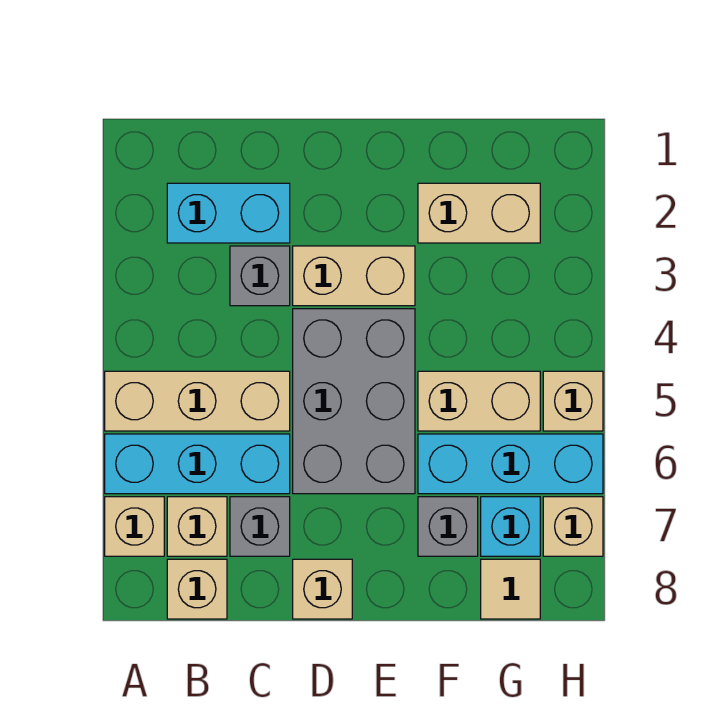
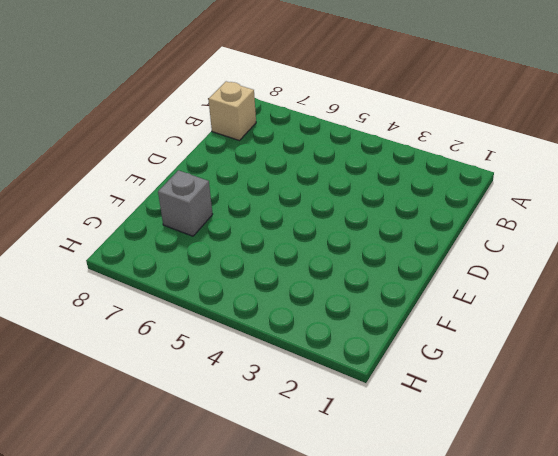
none -> tan brick A5:C5 level 1
none -> cyan brick A6:C6 level 1
none -> tan brick A7 level 1

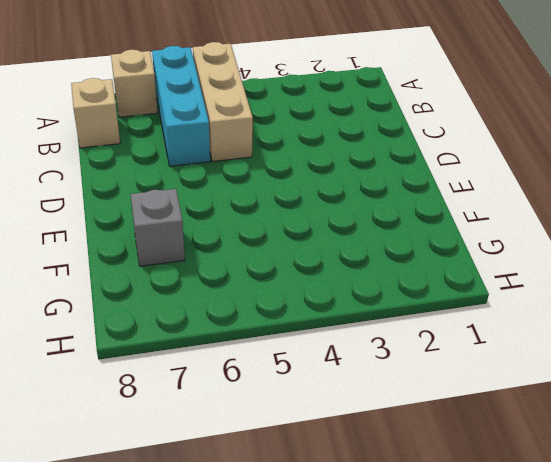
none -> cyan brick B2:C2 level 1
none -> tan brick B7 level 1
none -> grey brick C3 level 1

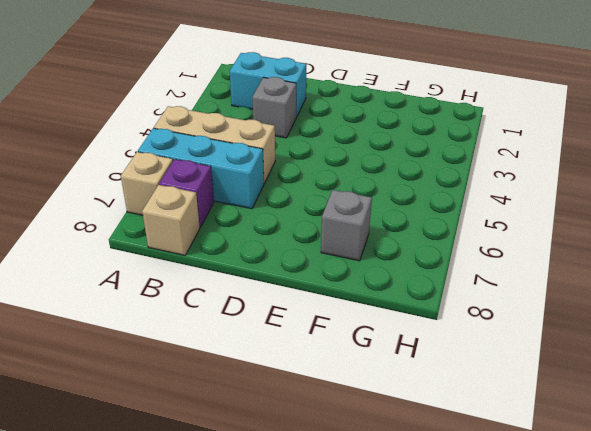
purple brick B7 level 1 -> tan brick B7 level 1
none -> grey brick C7 level 1
none -> tan brick D3:E3 level 1
none -> grey brick D4:E6 level 1

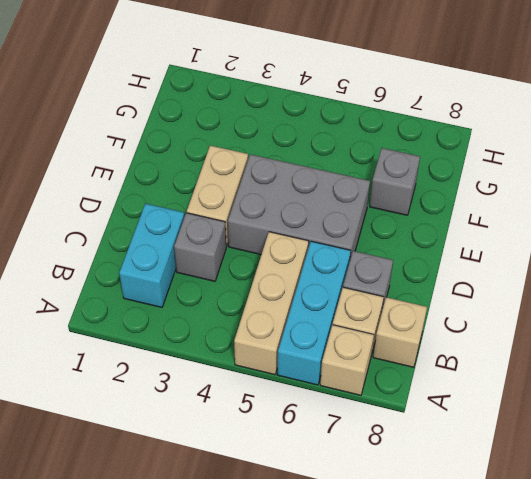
none -> tan brick D8 level 1
none -> tan brick F2:G2 level 1
none -> tan brick F5:G5 level 1

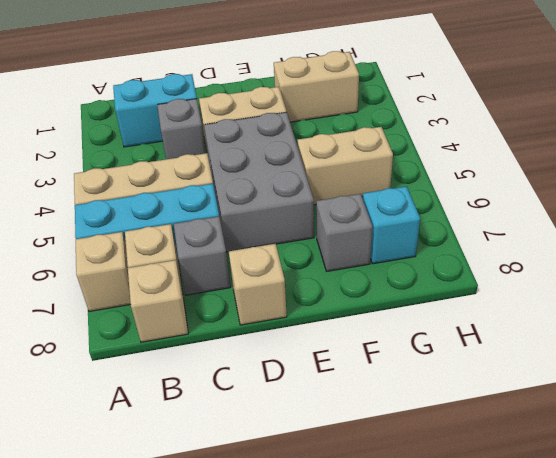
none -> cyan brick F6:H6 level 1
none -> tan tile G8 level 1
none -> tan brick H5 level 1

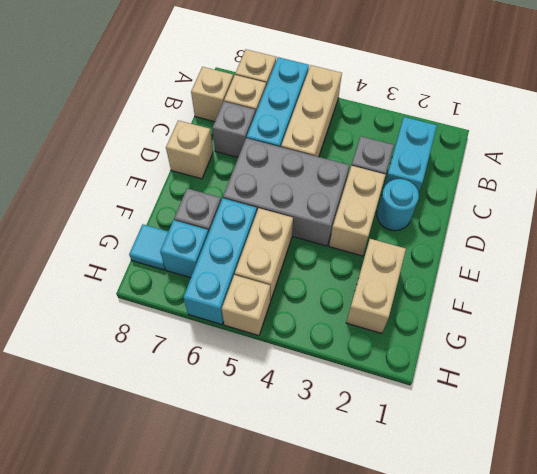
cyan round brick D2 level 1 -> none
cyan tile G8 level 1 -> tan tile G8 level 1
none -> tan brick H7 level 1

